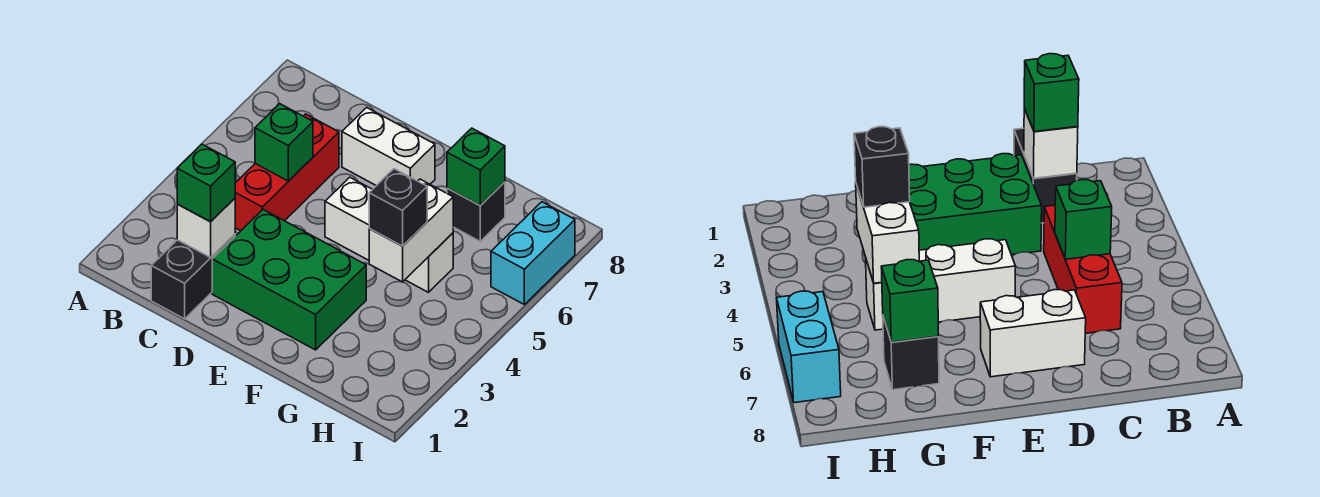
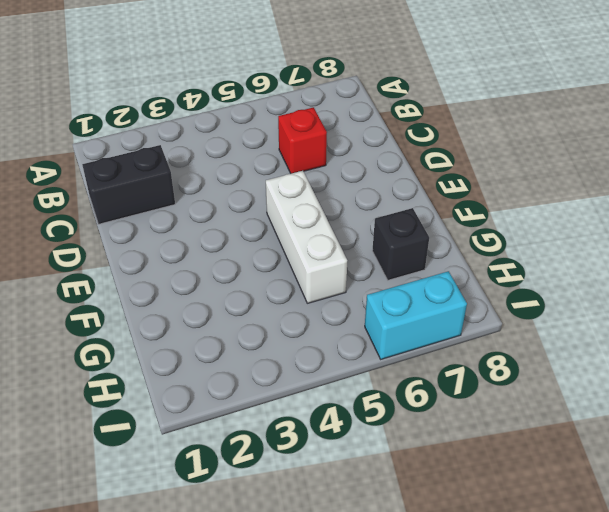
red brick C6 level 1 -> red brick C4:C6 level 1
none -> green brick D2:F3 level 1
none -> white brick D7:E7 level 1
none -> white brick C2 level 2

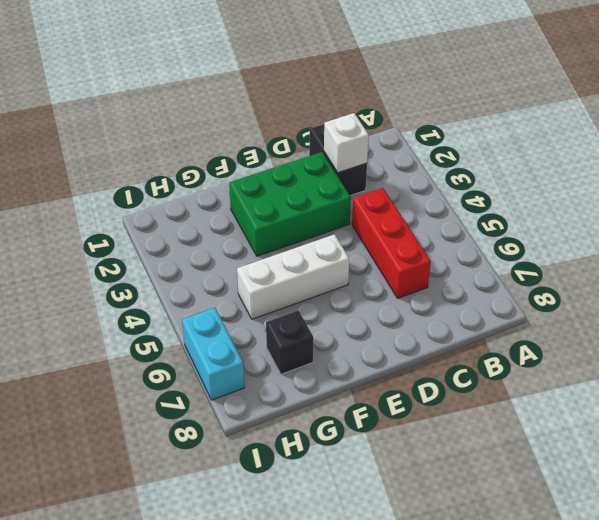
none -> white brick D7:E7 level 1
none -> green brick C5 level 2
none -> white brick G4:G5 level 2

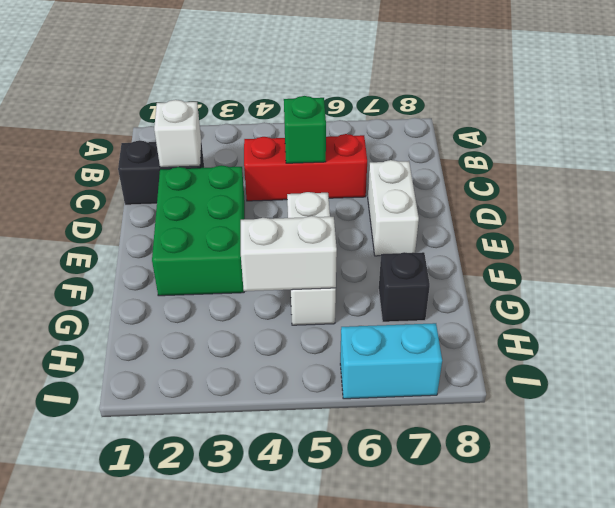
none -> green brick G7 level 2
none -> green brick C2 level 3
none -> black brick G4 level 3

